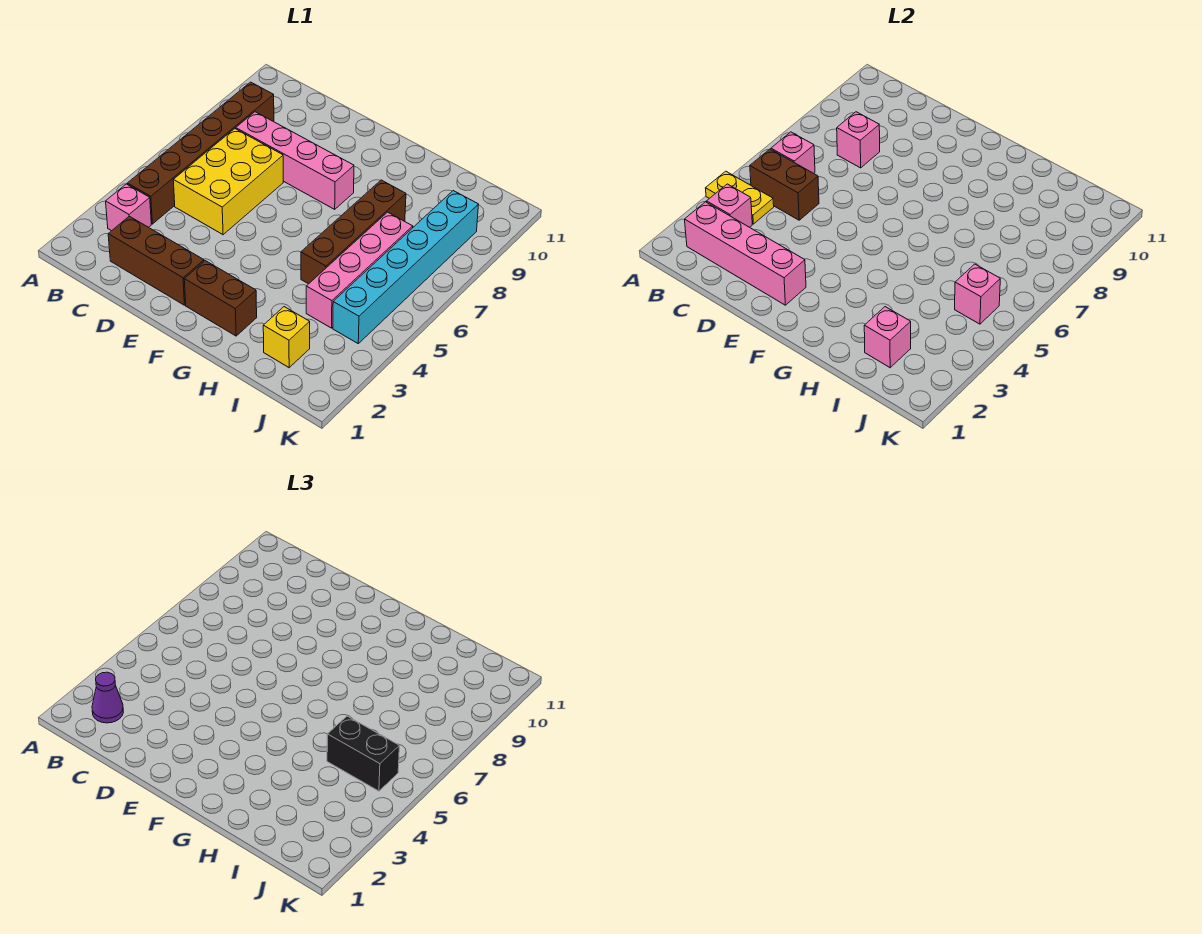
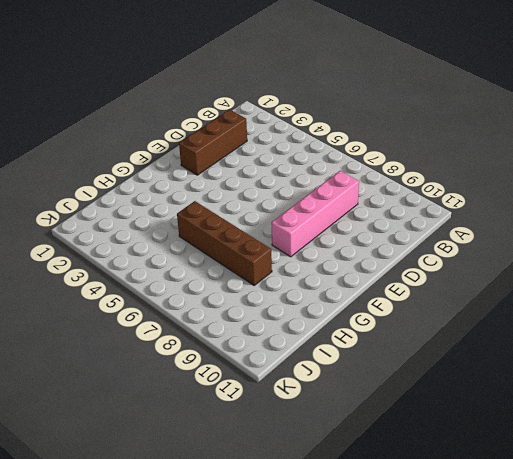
none -> pink brick B3 level 1
none -> brown brick B4:B9 level 1
none -> yellow brick C5:D7 level 1

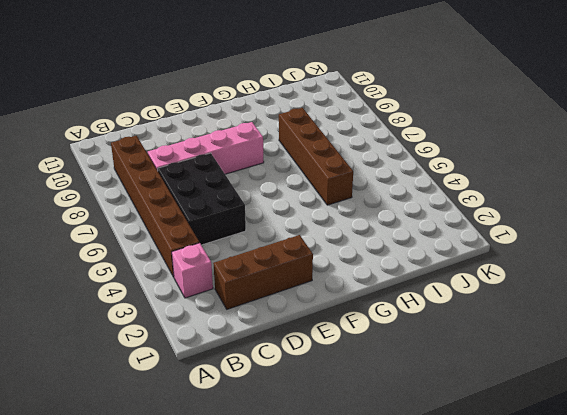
black brick C5:D7 level 1 -> yellow brick C5:D7 level 1
none -> brown brick F2:G2 level 1
none -> yellow brick I2 level 1
none -> pink brick I4:I7 level 1

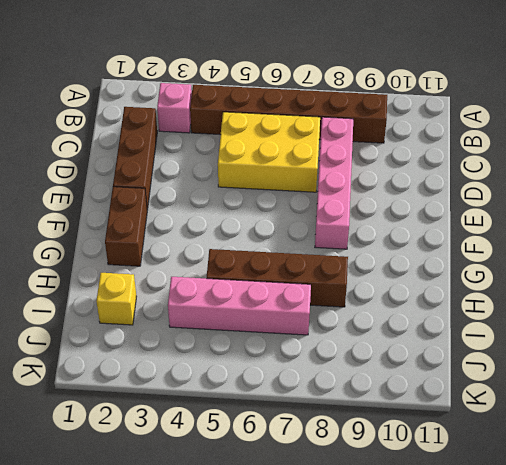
none -> cyan brick J4:J9 level 1
none -> yellow plate A4:B4 level 2
none -> pink brick B2:E2 level 2

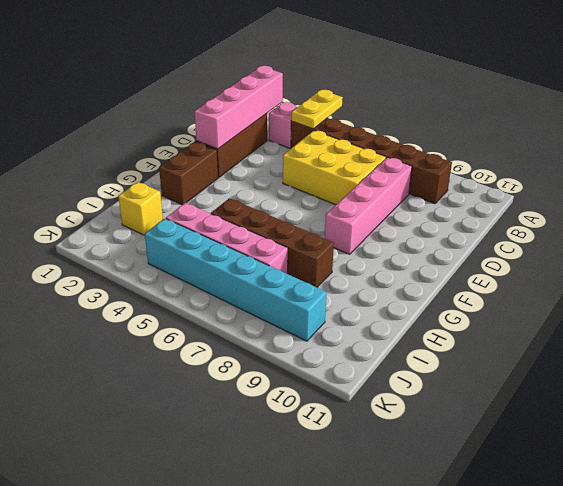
none -> pink brick B3 level 2
none -> brown brick B5:C5 level 2
none -> pink brick B6 level 2

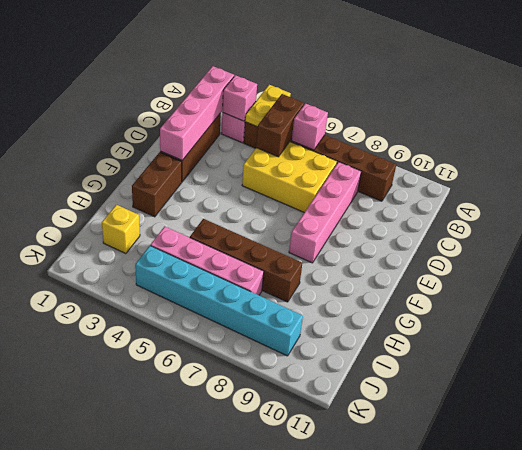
none -> pink brick C8 level 2
none -> pink brick I2 level 2
none -> pink brick J5 level 2

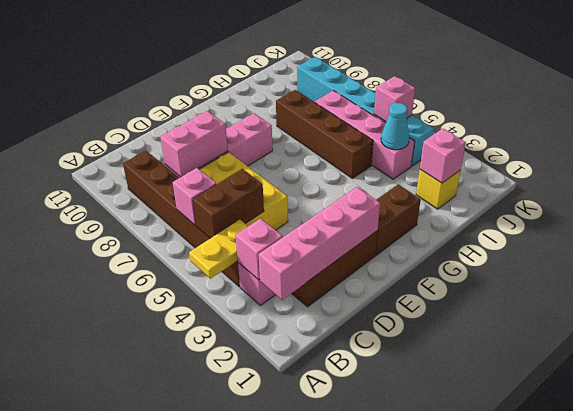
pink brick C8:D8 level 2 -> pink brick C8 level 2
cyan cone I4 level 2 -> none
none -> purple cone B2 level 3
none -> black brick I5:J5 level 3

